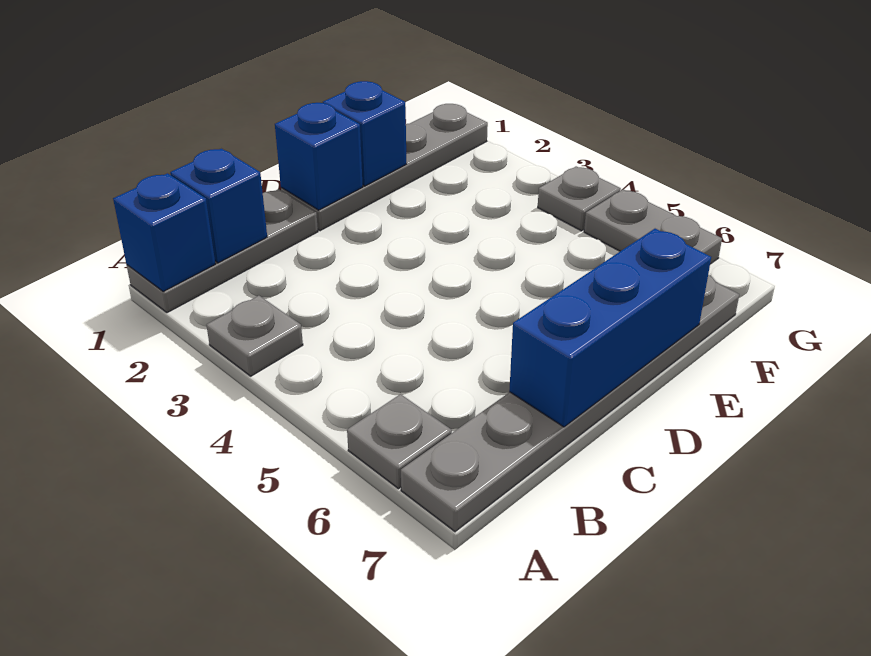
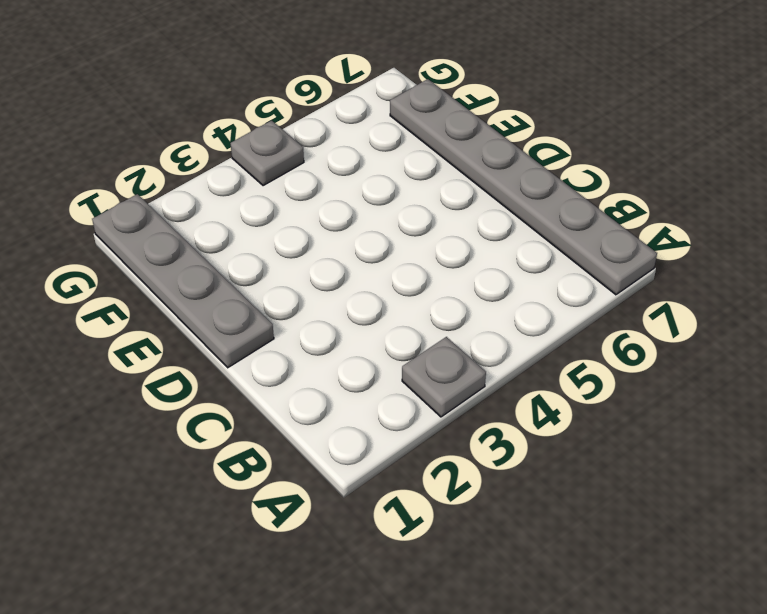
none -> grey plate A1:C1 level 1
none -> grey plate A6 level 1
none -> grey plate G5:G6 level 1

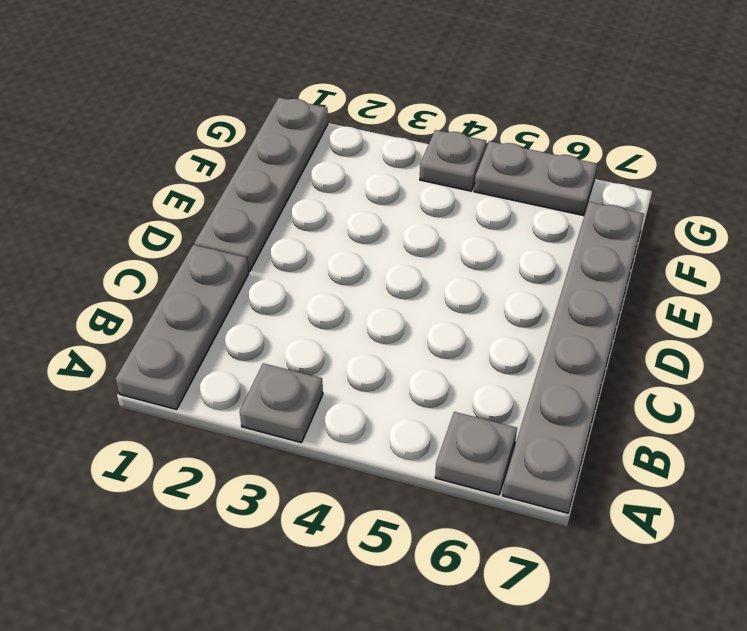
none -> blue brick A1 level 2
none -> blue brick B1 level 2
none -> blue brick C7:E7 level 2

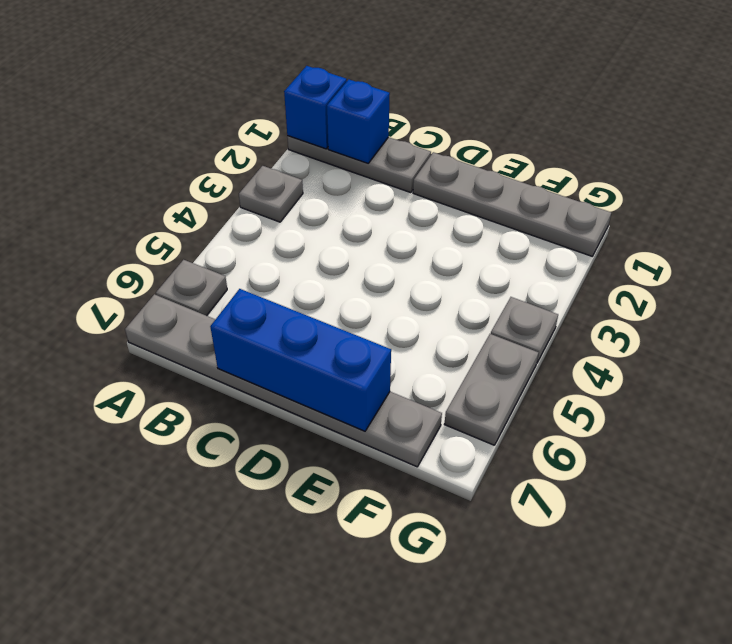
none -> blue brick D1 level 2
none -> blue brick E1 level 2

